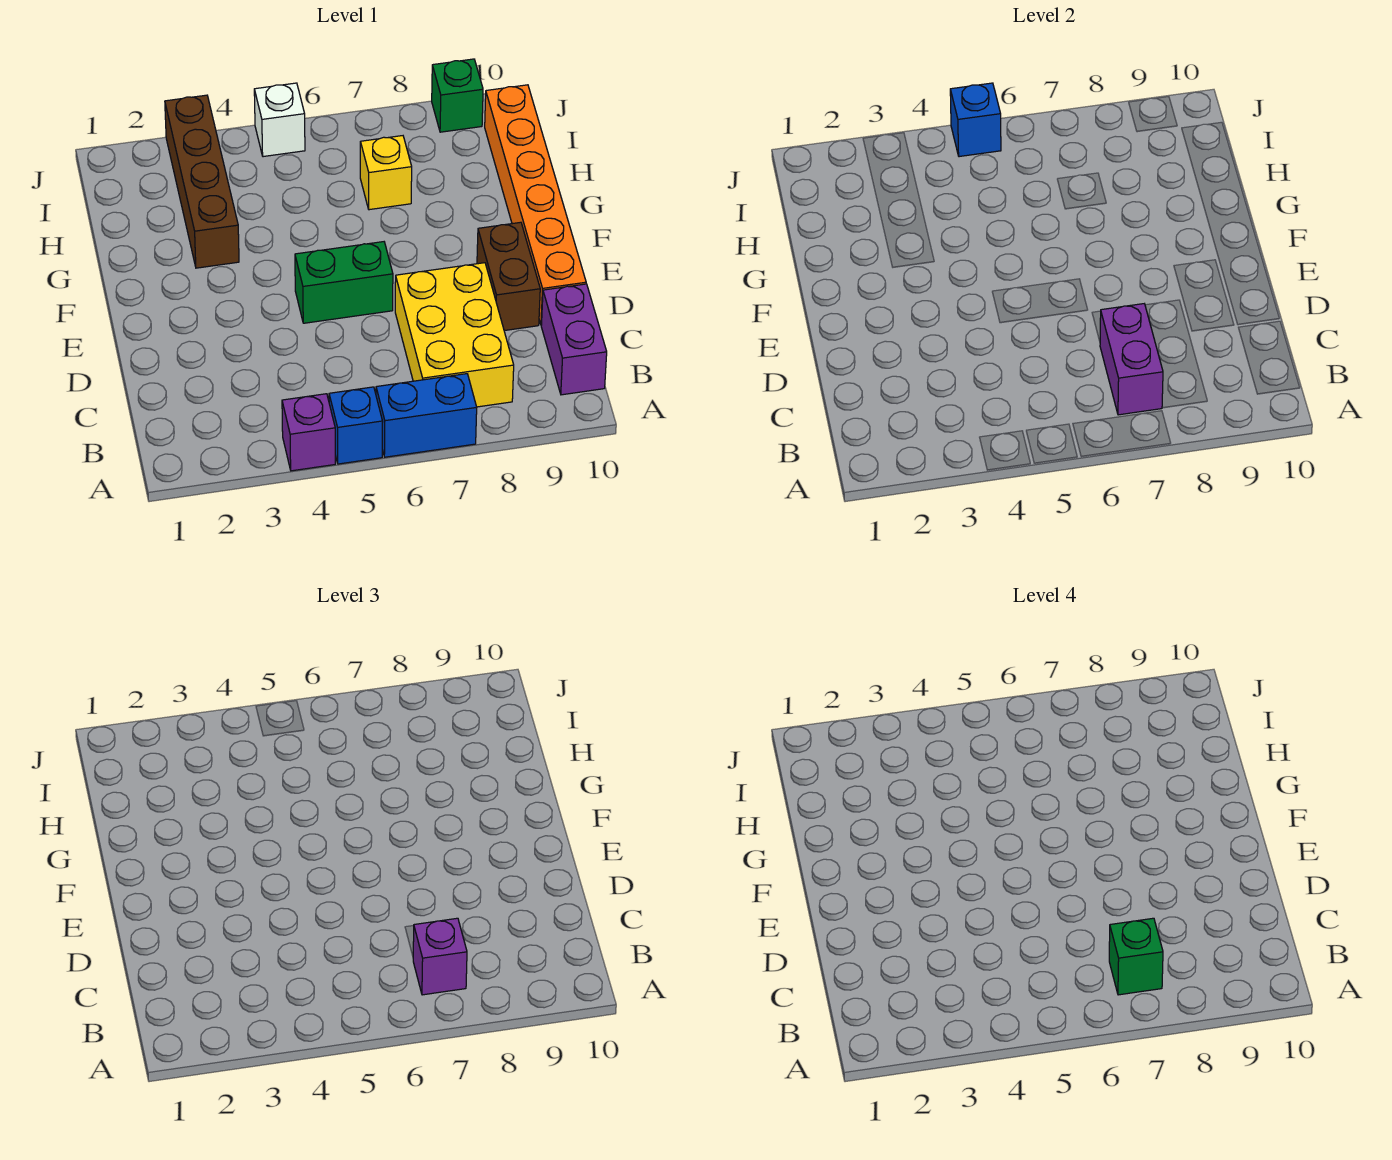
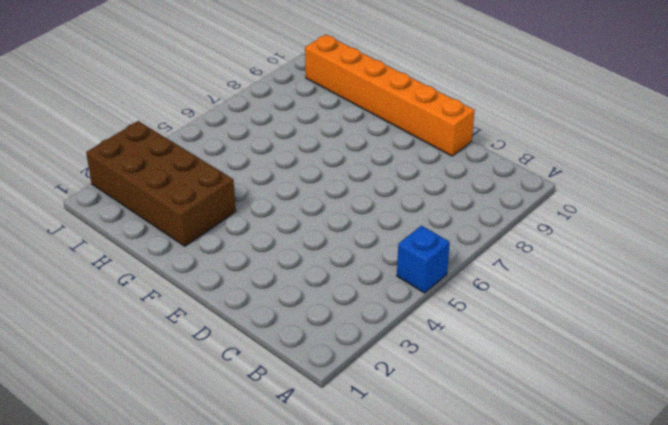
brown brick G2:J3 level 1 -> brown brick G3:J3 level 1
none -> purple brick A4 level 1
none -> blue brick A6:A7 level 1
none -> yellow brick B7:D8 level 1

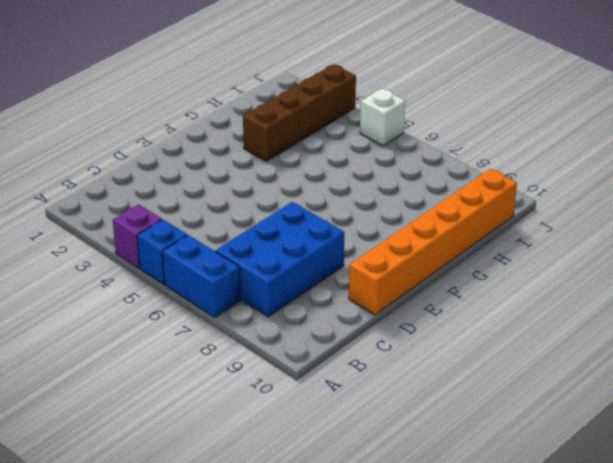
blue brick B7:D8 level 1 -> yellow brick B7:D8 level 1
none -> purple brick B10:C10 level 1
none -> brown brick D9:E9 level 1
none -> green brick E5:E6 level 1

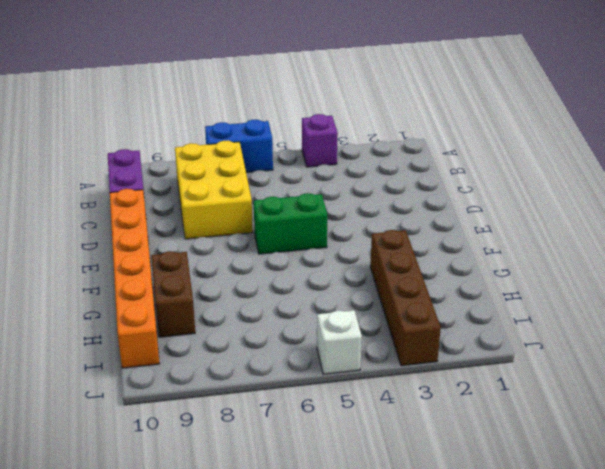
brown brick G9:H9 level 1 -> brown brick D9:E9 level 1
none -> blue brick A5 level 1
none -> yellow brick H7 level 1
none -> green brick J9 level 1

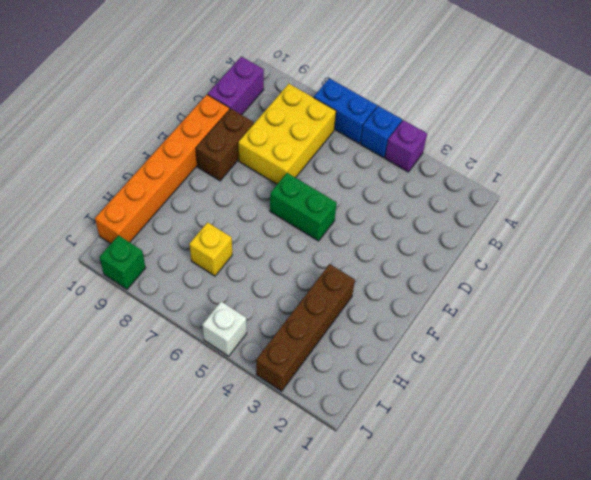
none -> purple brick B7:C7 level 2
none -> blue brick J5 level 2
none -> purple brick B7 level 3

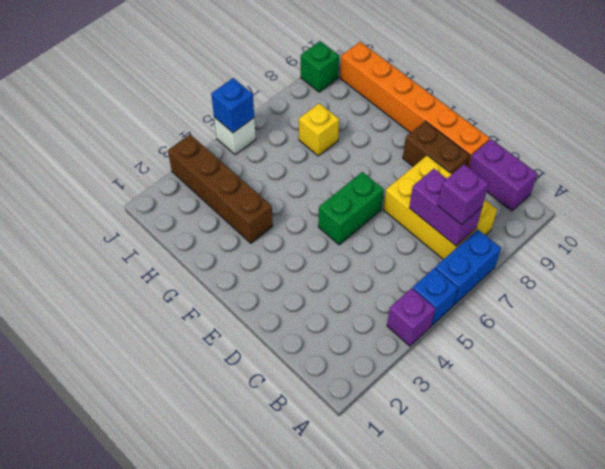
none -> green brick B7 level 4

